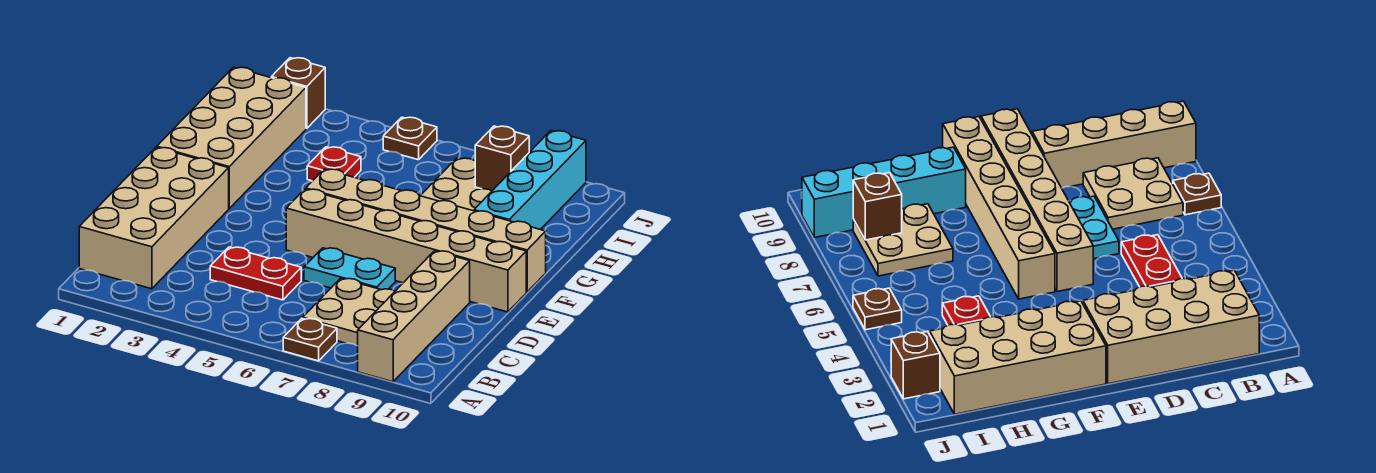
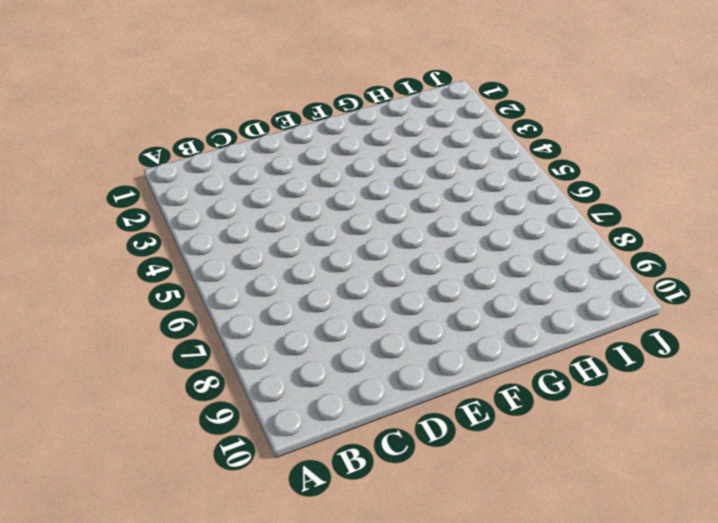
none -> brown plate A7 level 1
none -> tan brick A9:D9 level 1
none -> tan brick B1:E2 level 1

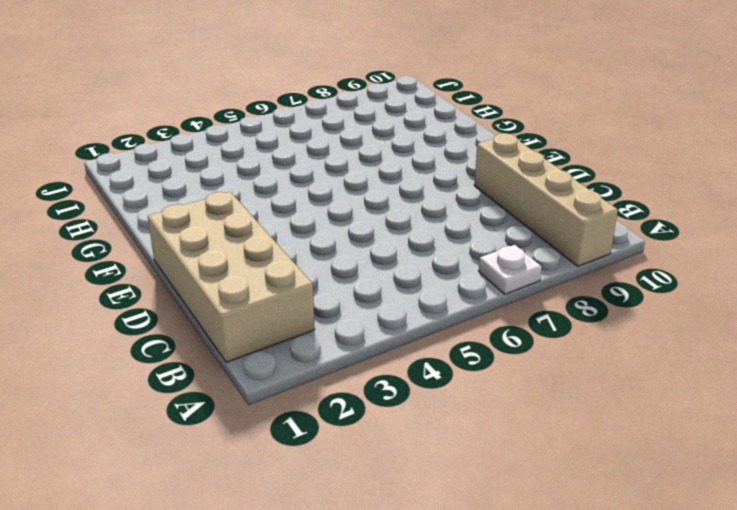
white plate A7 level 1 -> brown plate A7 level 1
none -> tan plate B7:C8 level 1
none -> red plate C4:C5 level 1
none -> cyan plate D6:D7 level 1

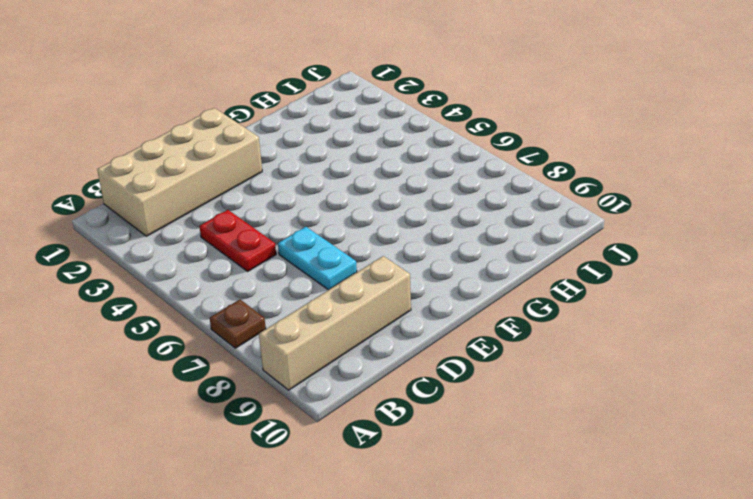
none -> tan plate B7:C8 level 1
none -> tan brick E5:E10 level 1
none -> tan brick F1:I2 level 1

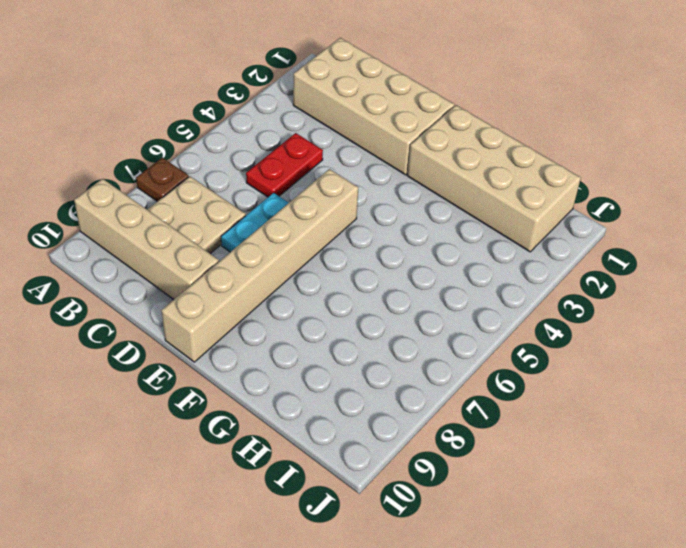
none -> tan brick F5:F10 level 1
none -> cyan brick G9:J9 level 1
none -> red plate H4 level 1

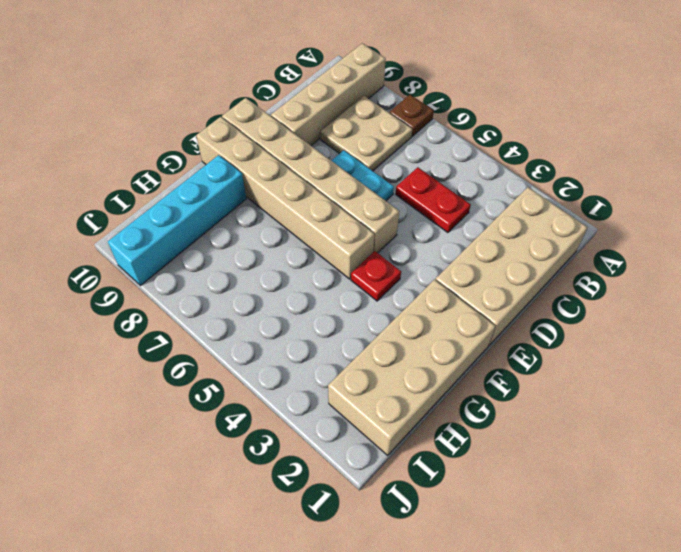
red plate F4 level 1 -> red plate H4 level 1
none -> tan plate H7:I8 level 1
none -> brown brick J2 level 1
none -> brown plate J5 level 1

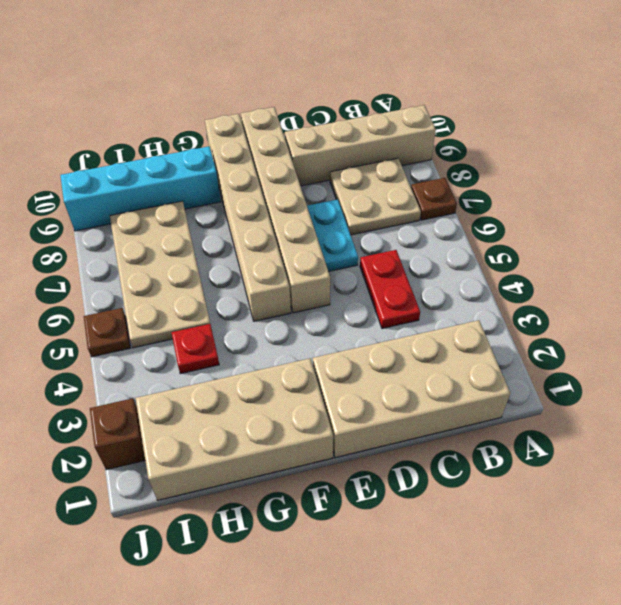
tan plate H5:I8 level 1 -> tan plate H7:I8 level 1
none -> brown brick I8 level 2

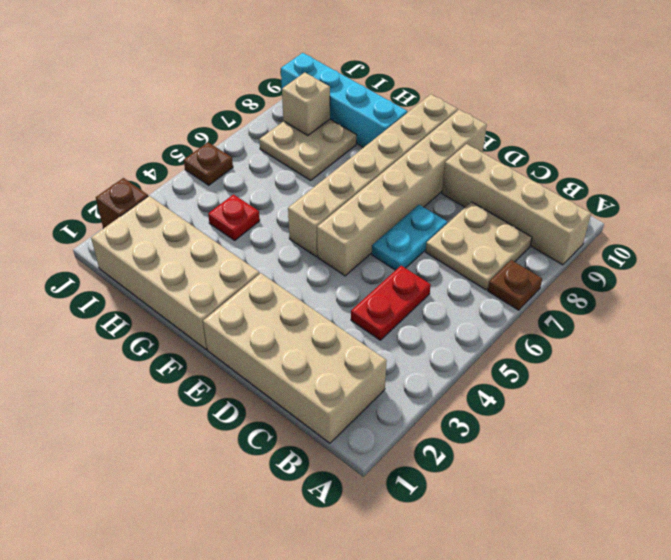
tan brick I8 level 2 -> brown brick I8 level 2

